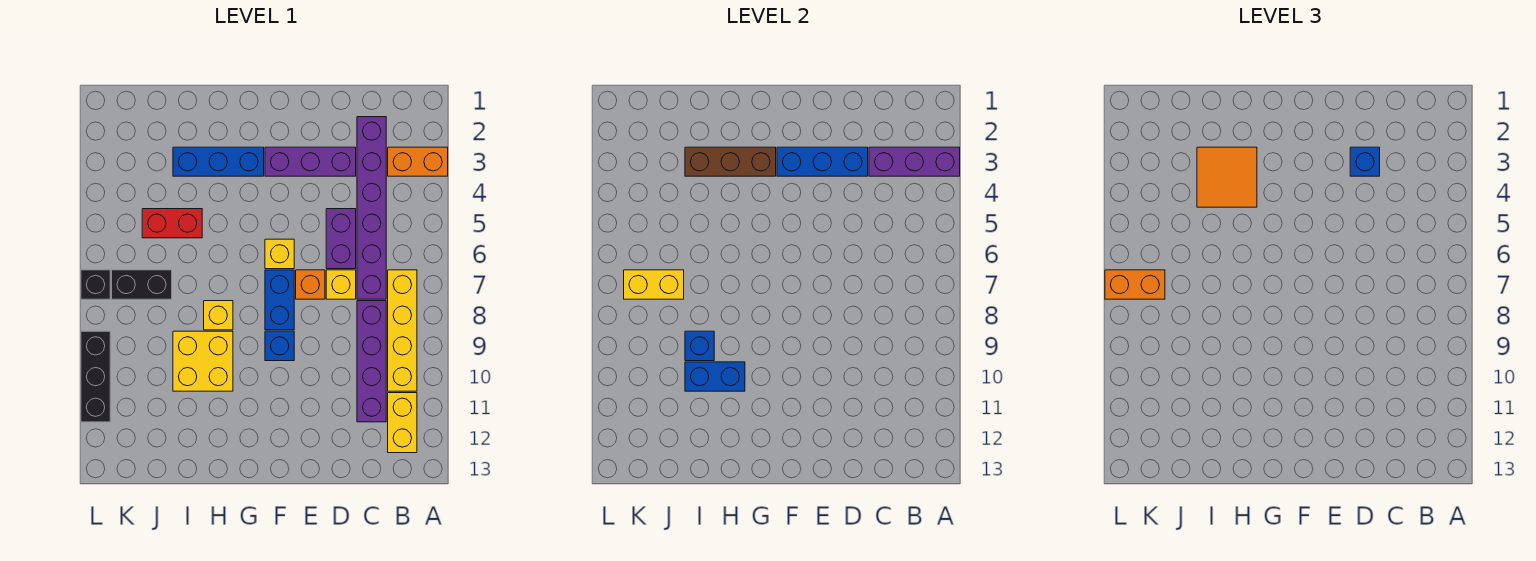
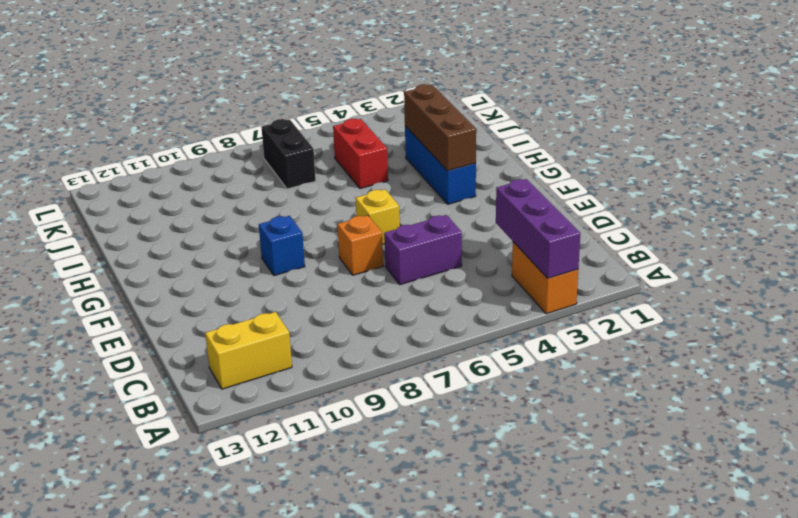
none -> yellow brick B7:B10 level 1
none -> purple brick C2:C7 level 1
none -> purple brick C8:C11 level 1

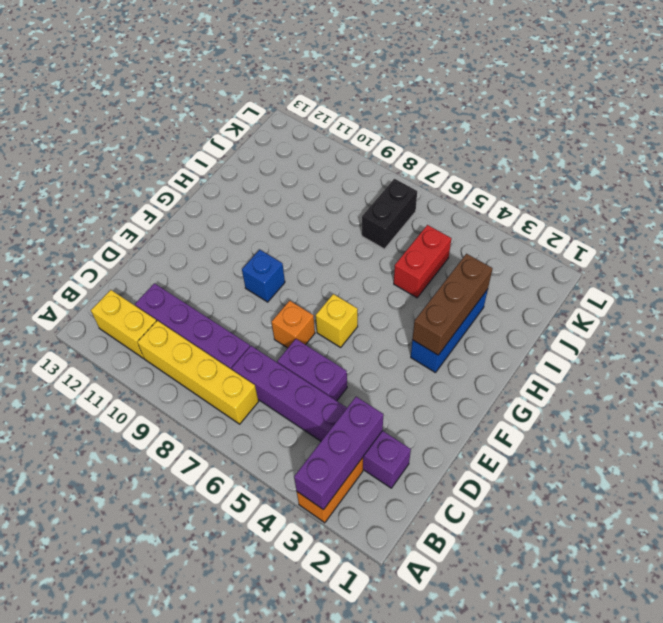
none -> purple brick D3:F3 level 1
none -> yellow brick D7 level 1
none -> blue brick F7:F8 level 1

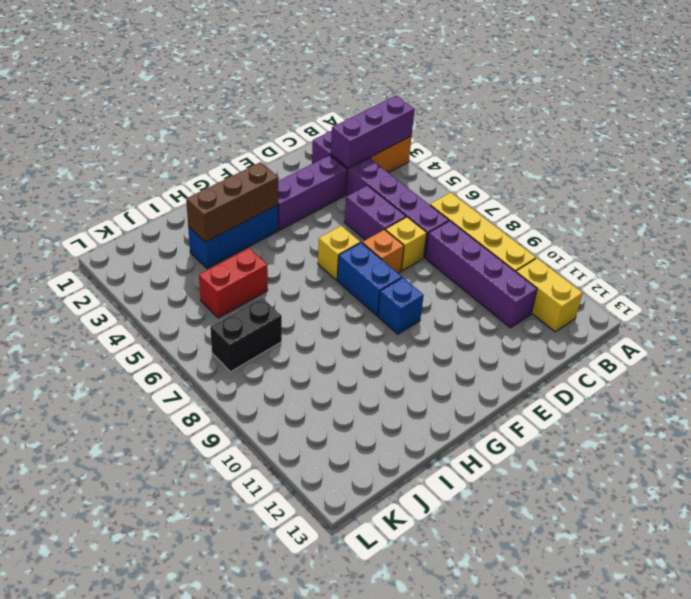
none -> yellow brick H8 level 1
none -> yellow brick H9:I10 level 1
none -> black brick L7 level 1

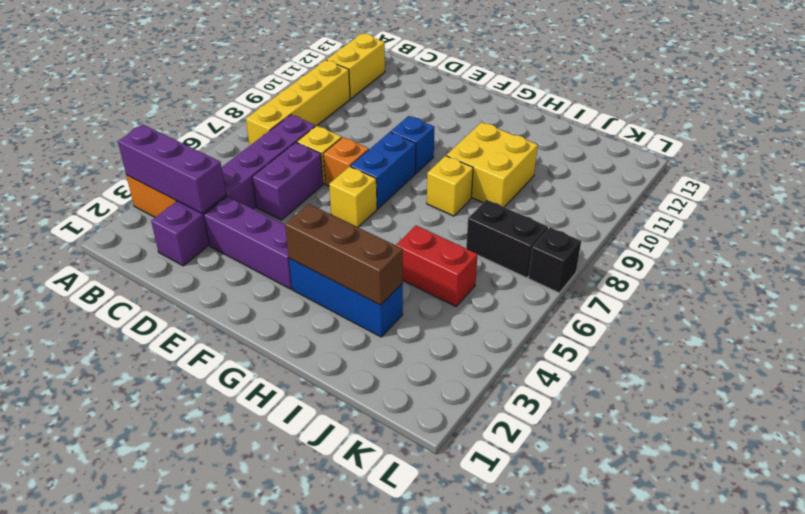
none -> purple brick C8:C11 level 1
none -> black brick L9:L11 level 1
none -> blue brick D3:F3 level 2

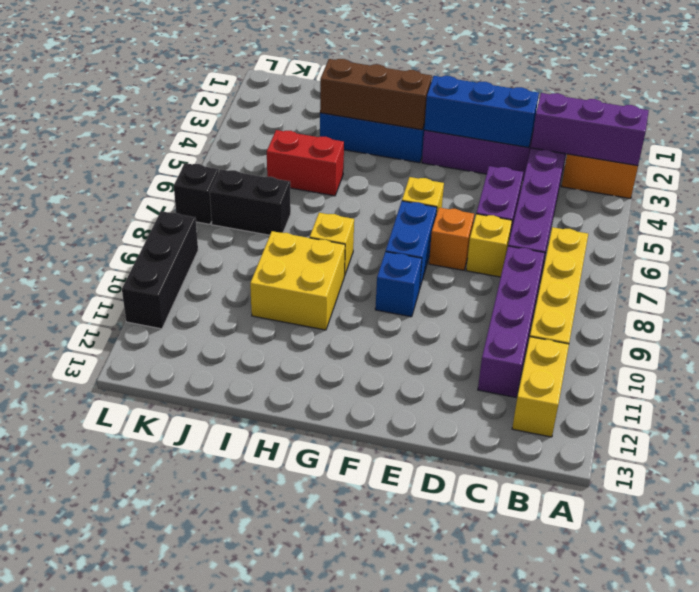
none -> blue brick H10:I10 level 2
none -> blue brick I9 level 2
none -> yellow brick J7:K7 level 2

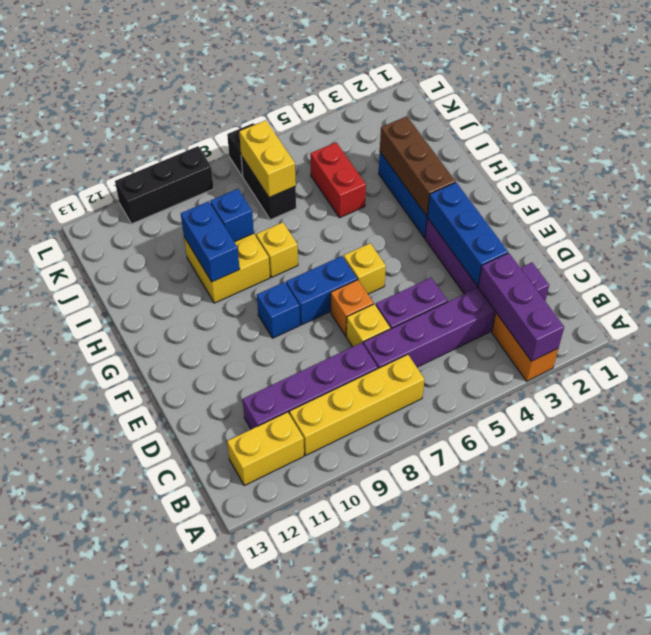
none -> blue brick D3 level 3
none -> orange tile H3:I4 level 3
none -> orange brick K7:L7 level 3

